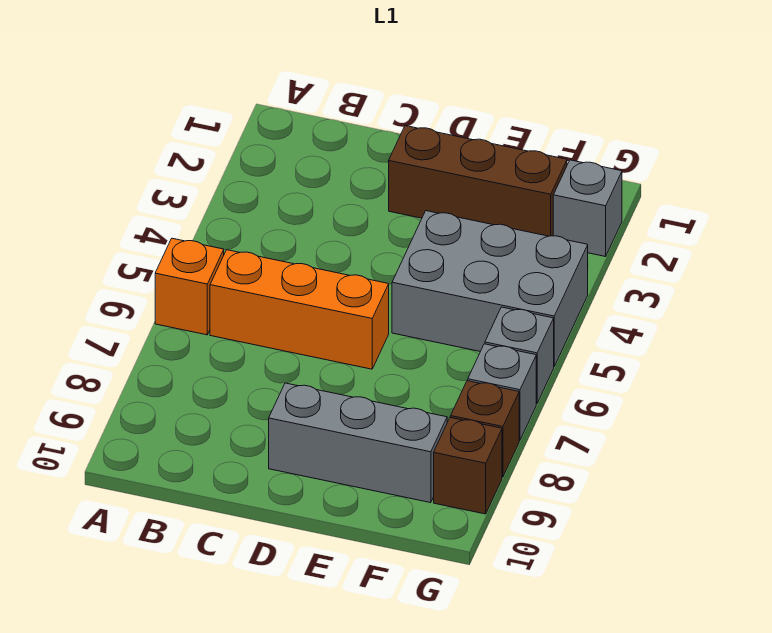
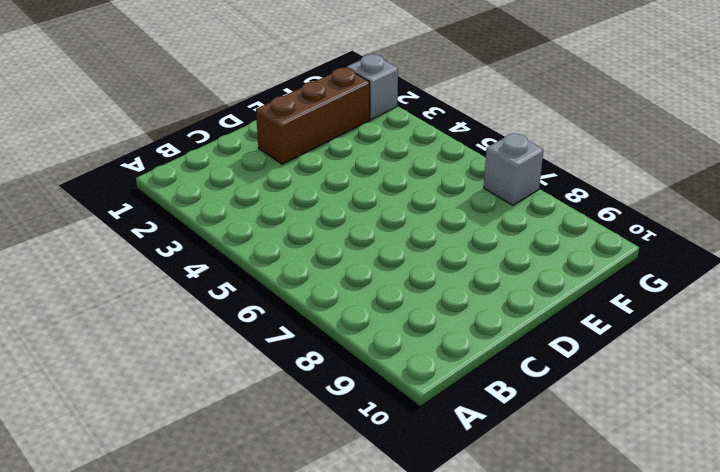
none -> orange brick A6 level 1
none -> orange brick B6:D6 level 1

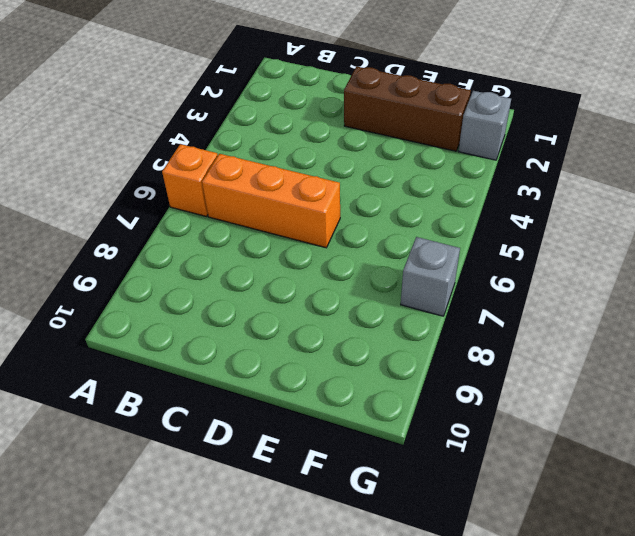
none -> grey brick D9:F9 level 1
none -> grey brick E4:G5 level 1

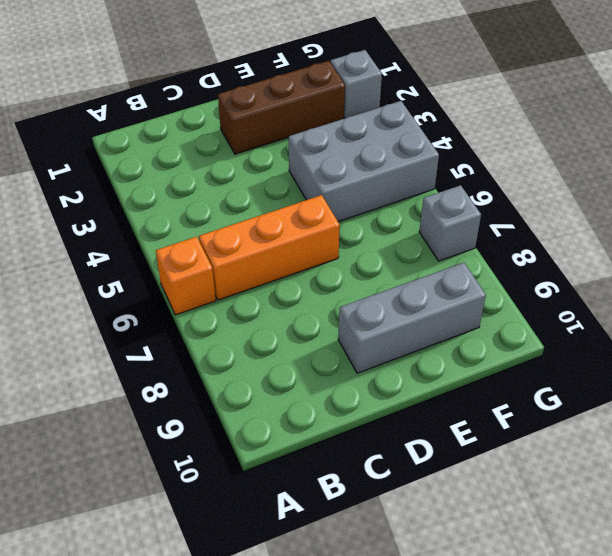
none -> grey brick G6 level 1
none -> brown brick G8 level 1

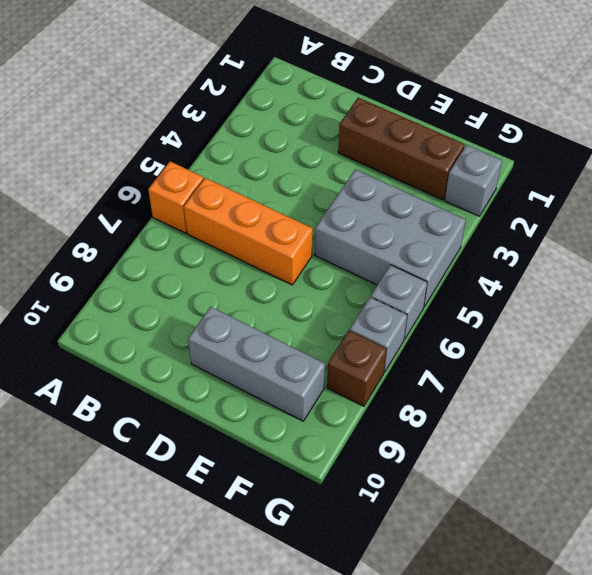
none -> brown brick G9 level 1

